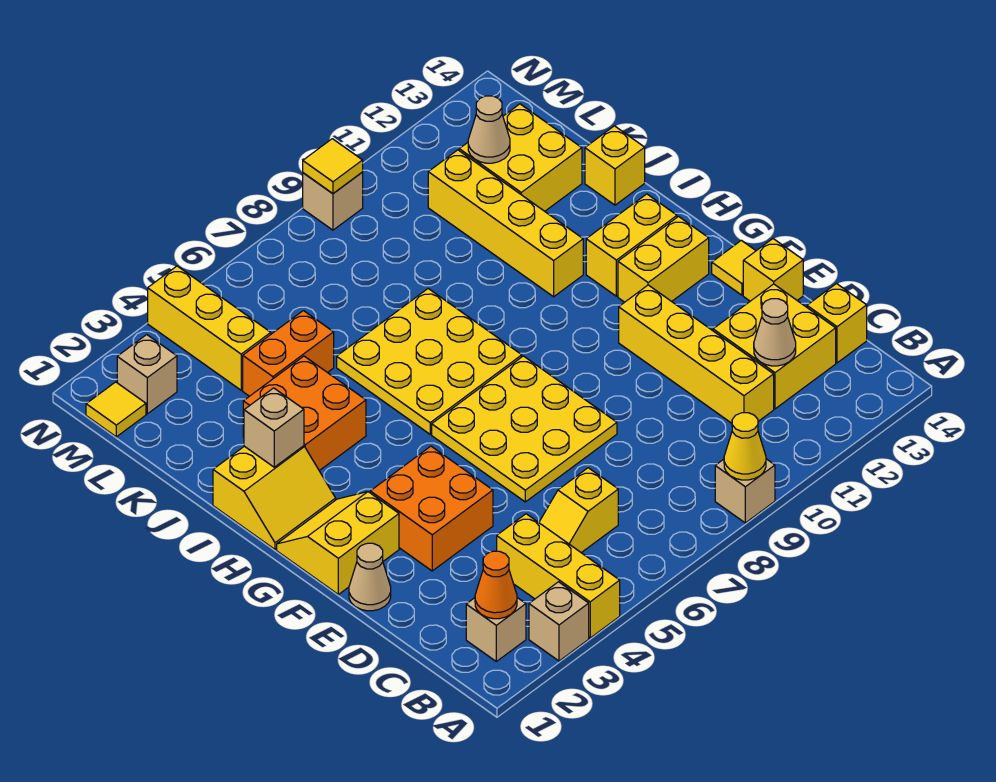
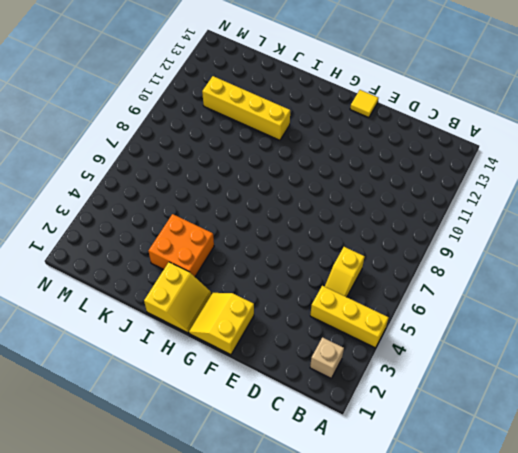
none -> tan brick A3 level 1
none -> tan brick A9 level 1
none -> yellow brick C11:F11 level 1
none -> yellow brick C12:D13 level 1

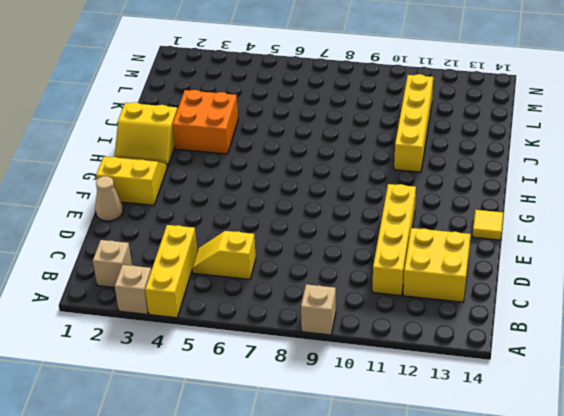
none -> yellow brick C14 level 1
none -> orange brick E3:F4 level 1
none -> yellow plate E6:G8 level 1
none -> yellow brick E14 level 1

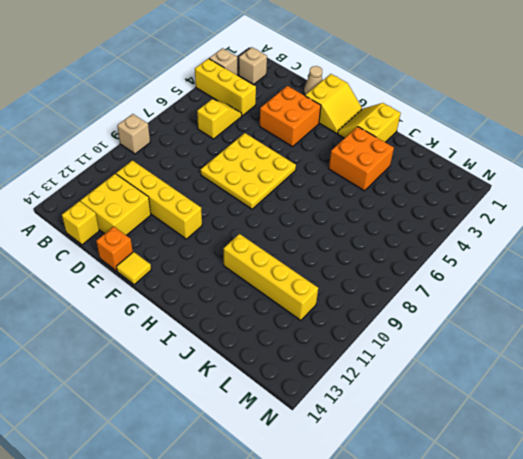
orange brick E14 level 1 -> yellow brick E14 level 1
none -> yellow brick G12:G13 level 1
none -> yellow plate H6:J8 level 1
none -> yellow brick H12:H13 level 1
none -> yellow brick J14 level 1

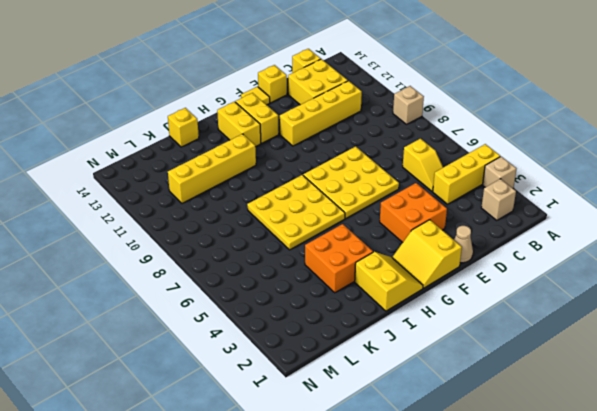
none -> orange brick K4:K5 level 1
none -> yellow brick K12:L13 level 1
none -> yellow brick L4:N4 level 1
none -> yellow tile M1 level 1

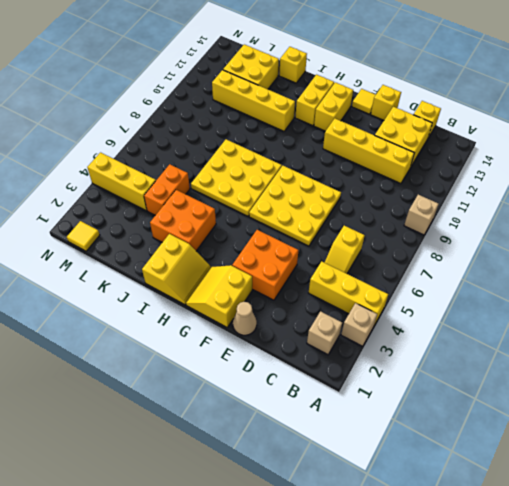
none -> tan brick M2 level 1
none -> tan brick N9 level 1
none -> yellow cone A9 level 2
none -> orange cone B2 level 2

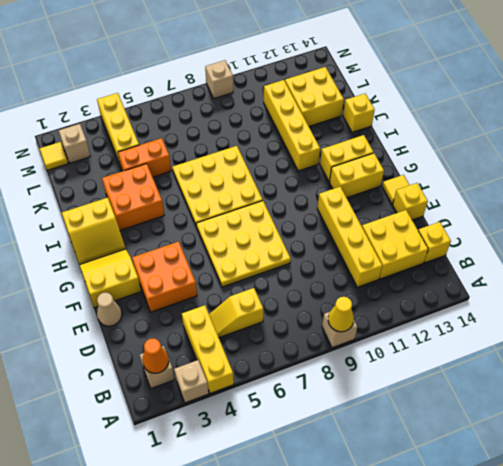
none -> tan cone C12 level 2
none -> tan brick I2 level 2
none -> tan cone L12 level 2
none -> yellow tile N9 level 2

